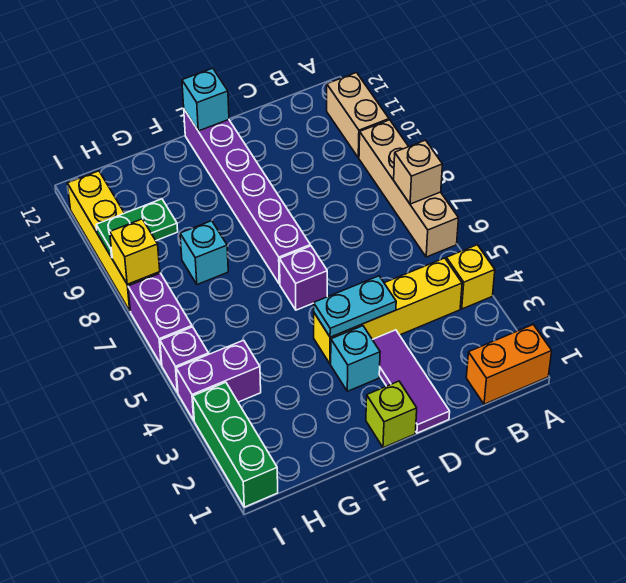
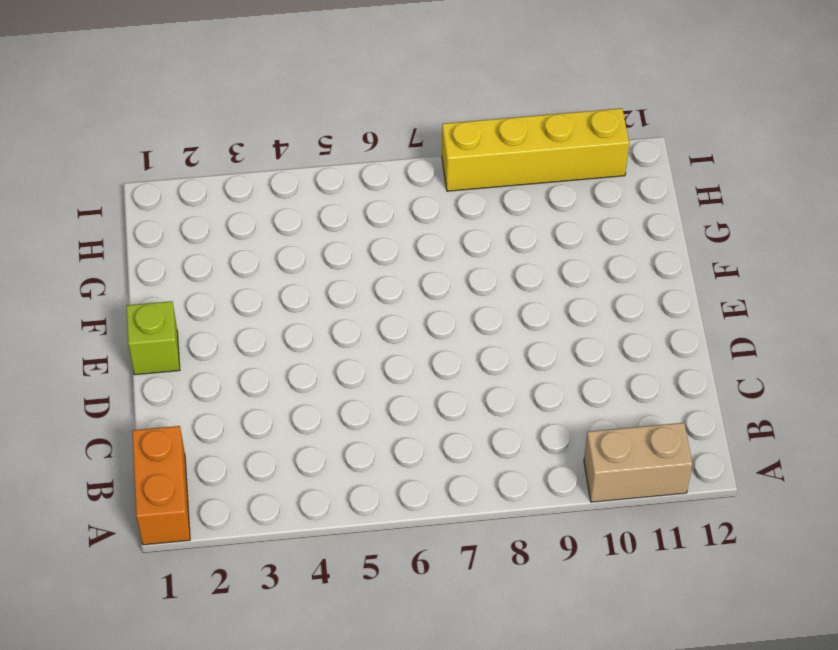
none -> yellow brick A4 level 1
none -> tan brick A6:A9 level 1
none -> yellow brick B4:E4 level 1

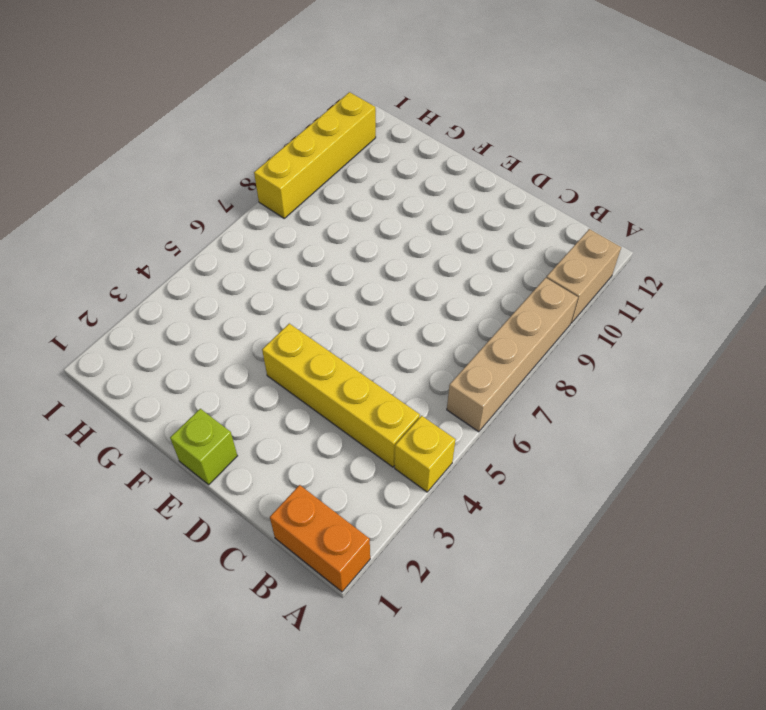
none -> purple tile D1:D3 level 1
none -> cyan brick E3 level 1
none -> purple brick E6 level 1

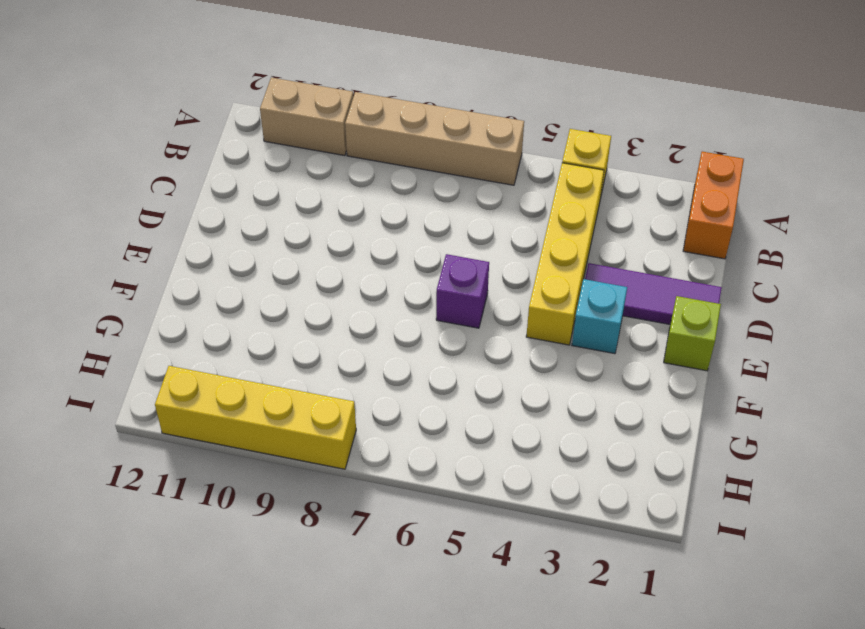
none -> purple brick E7:E12 level 1
none -> cyan brick G8 level 1
none -> purple brick H4:I4 level 1

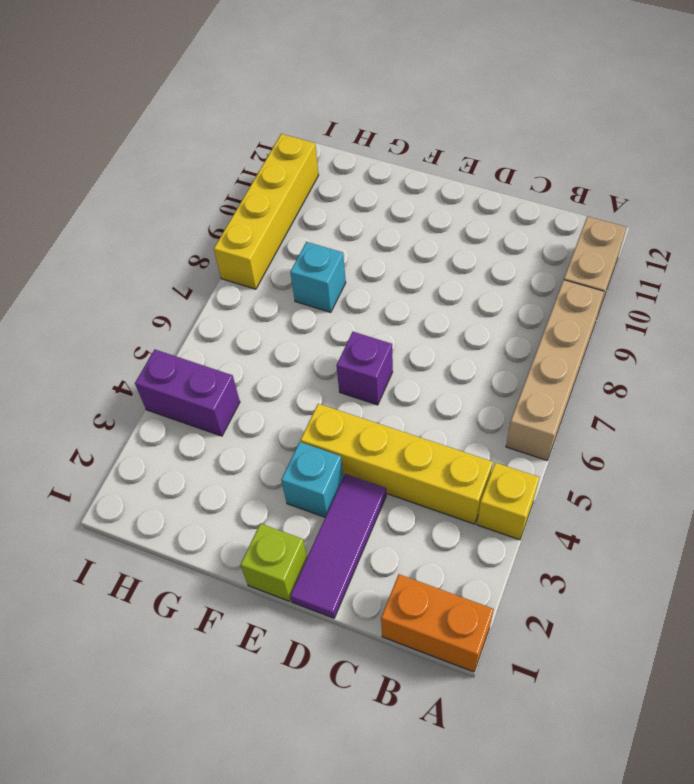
none -> purple brick E7:E12 level 1
none -> green brick I1:I3 level 1
none -> purple brick I5 level 1

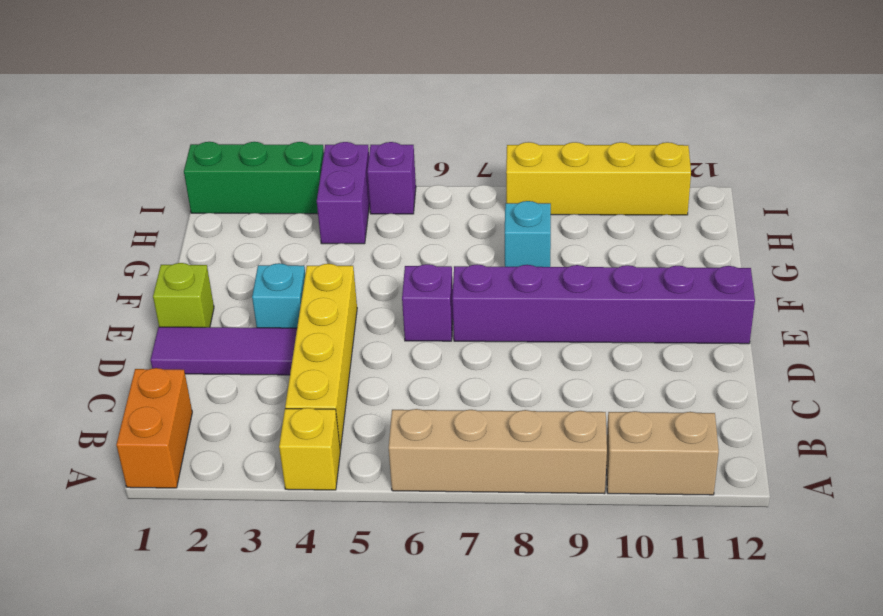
none -> purple brick I6:I7 level 1
none -> tan brick A7 level 2
none -> cyan plate D4:E4 level 2

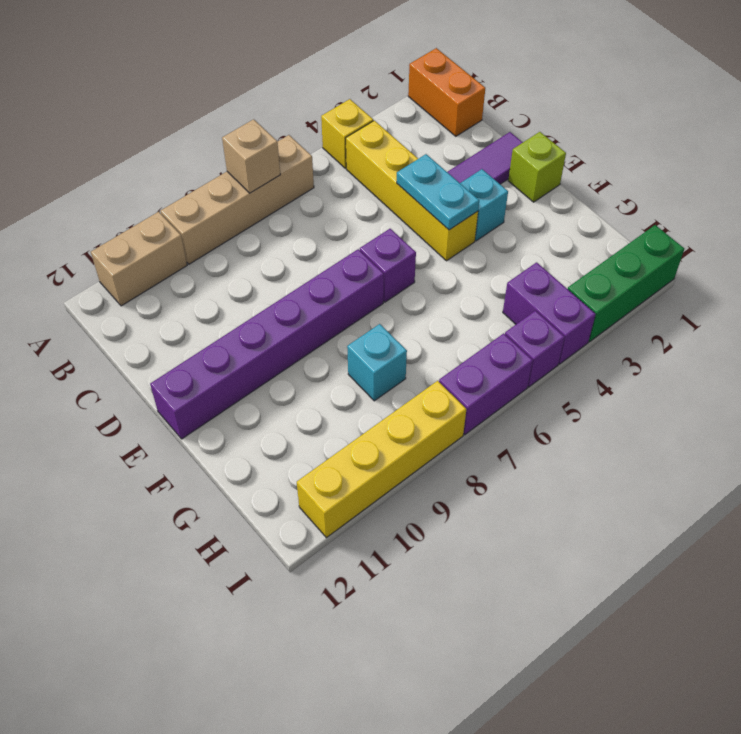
none -> cyan brick E12 level 2
none -> green plate H9:I9 level 2
none -> yellow brick I8 level 2

